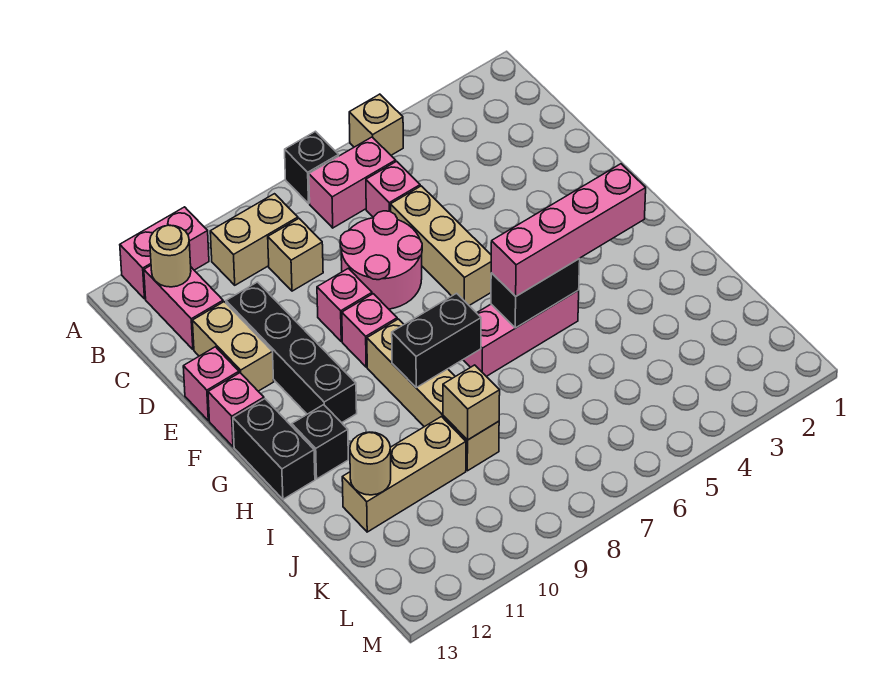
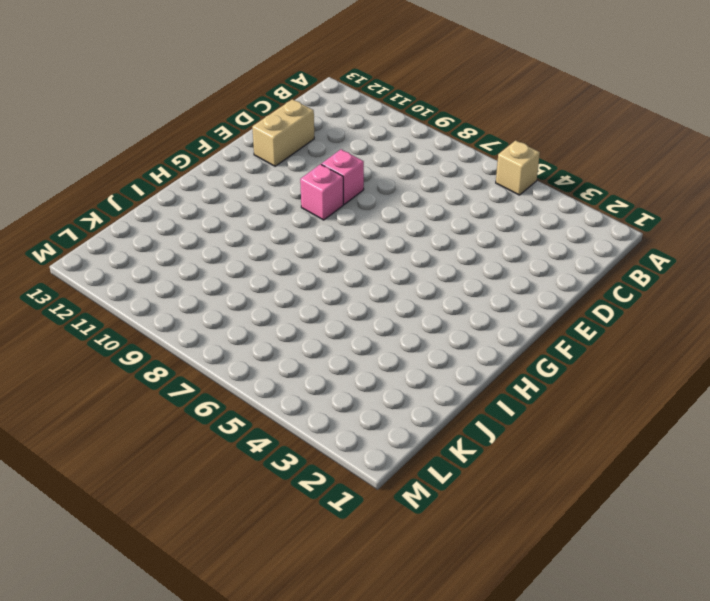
none -> black brick A7 level 1
none -> pink brick A11:A12 level 1
none -> pink brick B6:B7 level 1

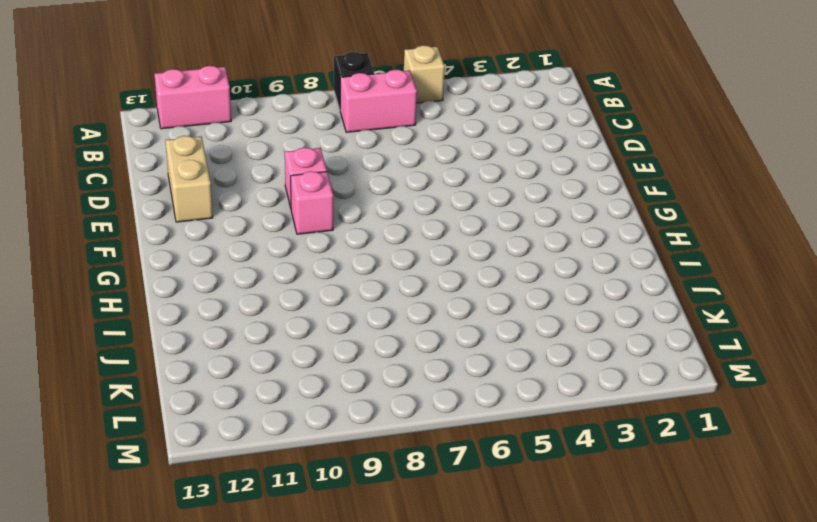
none -> tan brick B9:B10 level 1
none -> pink brick B12:C12 level 1
none -> pink brick C6 level 1

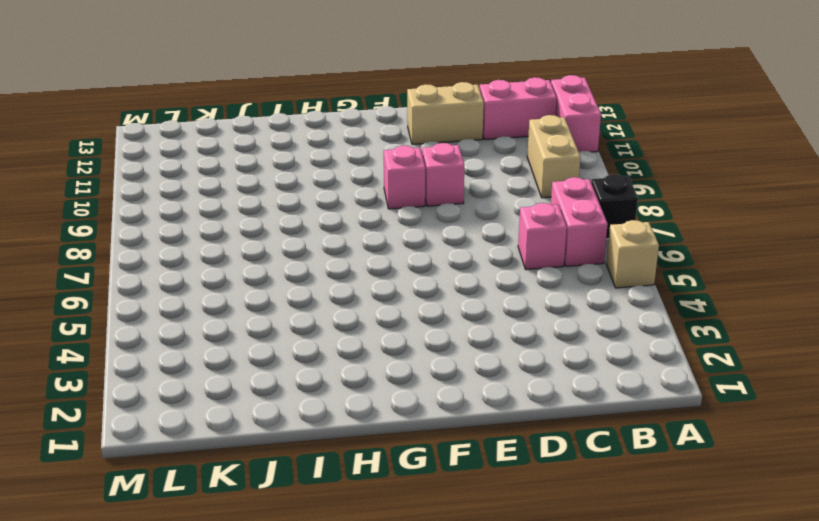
none -> tan brick C9 level 1
none -> tan brick D6:F6 level 1
none -> pink round brick D7:E8 level 1

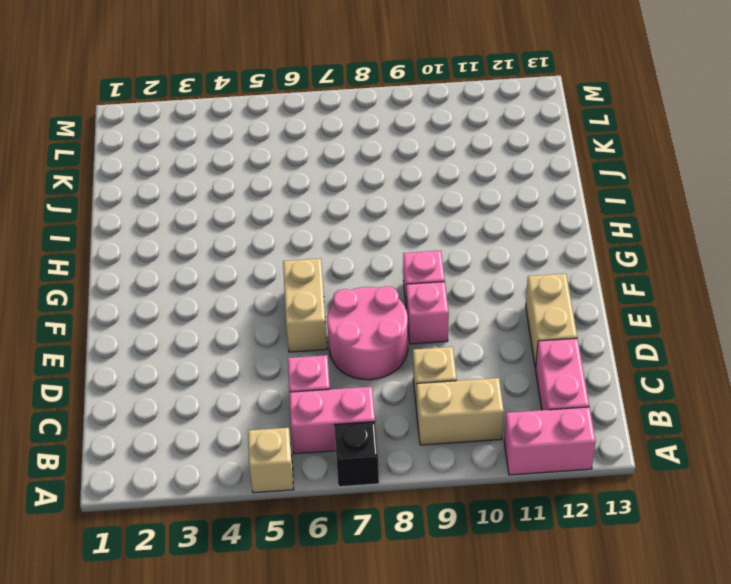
tan brick E6:F6 level 1 -> tan brick D6:F6 level 1
none -> black brick D11:G11 level 1
none -> pink brick E13 level 1
none -> pink brick F13 level 1

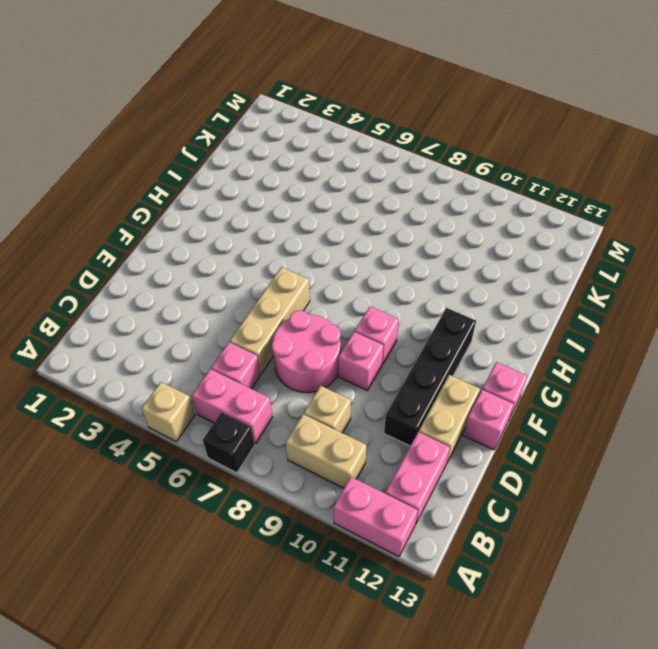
none -> tan brick G9:J9 level 1
none -> black brick G13:H13 level 1
none -> pink brick H5:H7 level 1

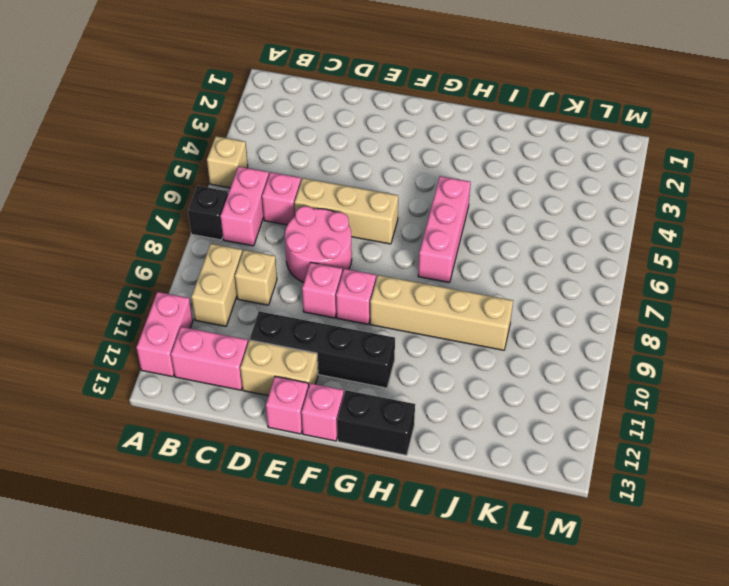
none -> black brick H12 level 1
none -> tan brick J10:J12 level 1
none -> tan round brick B12 level 2

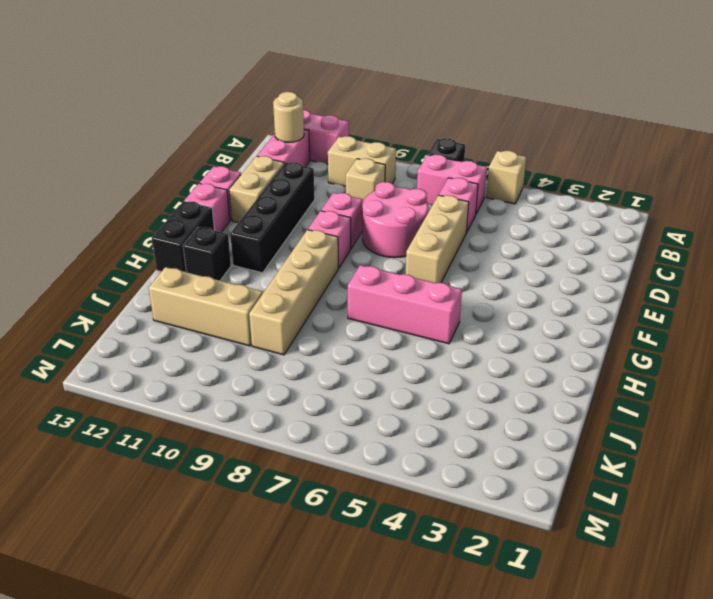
none -> black brick H5:H6 level 2
none -> black brick H8:H9 level 2
none -> tan brick J9 level 2

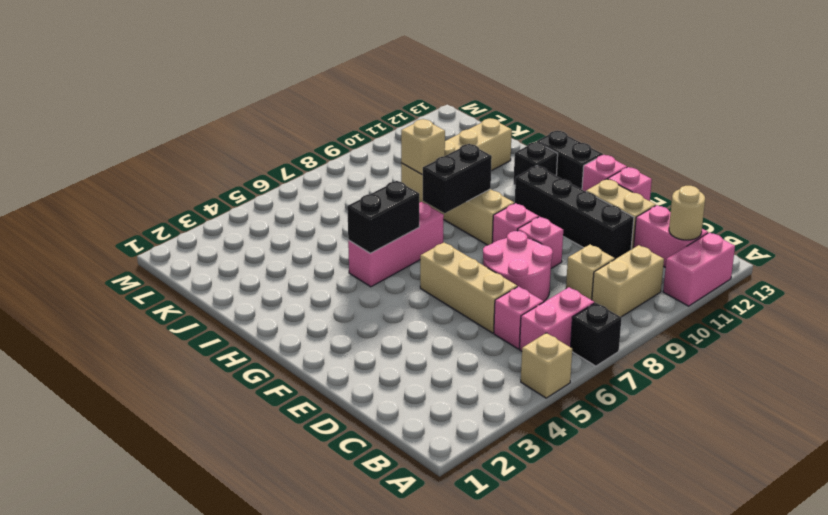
none -> tan round brick J12 level 2
none -> pink brick H3:H6 level 3

